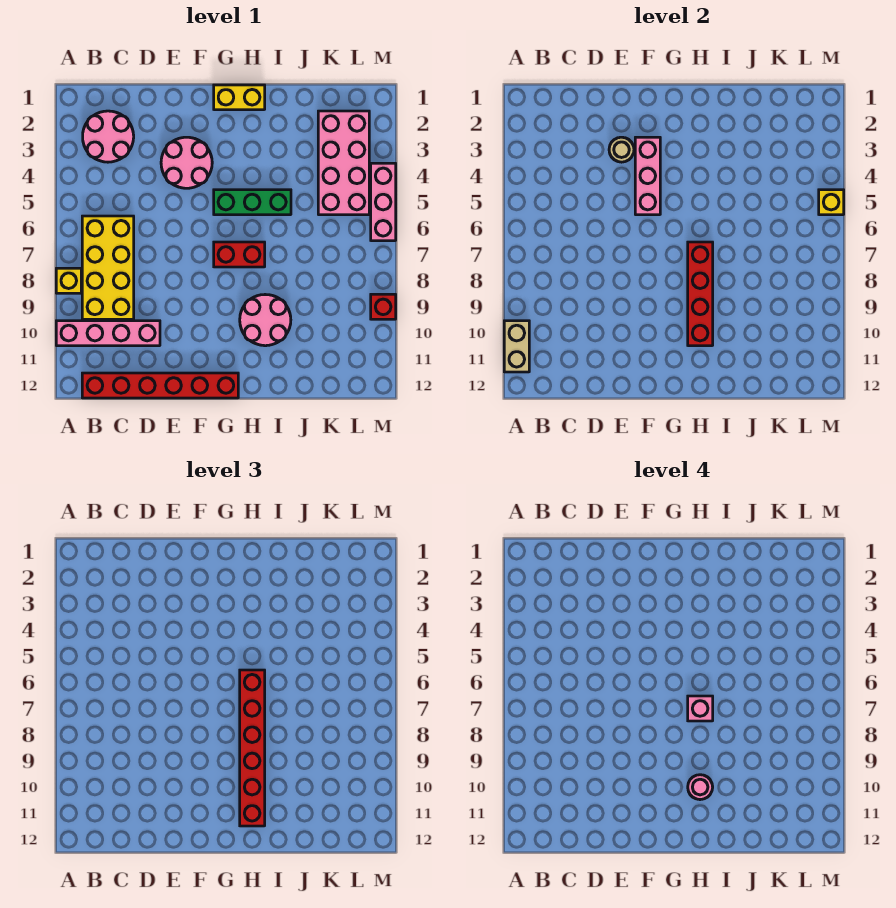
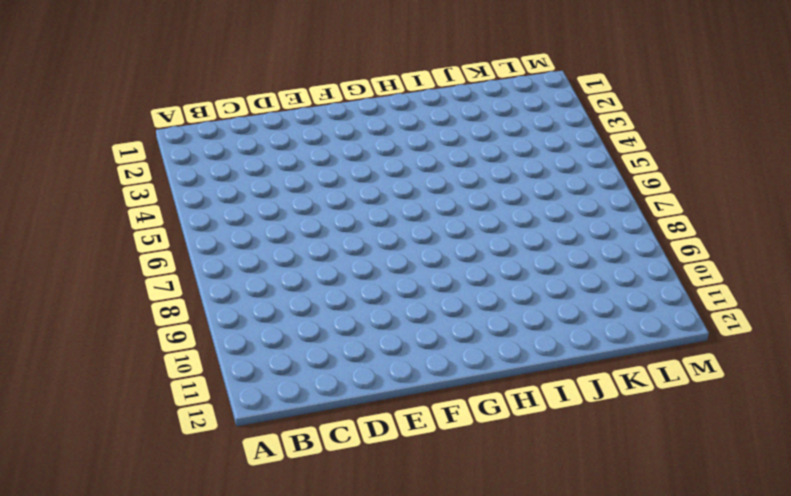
none -> yellow brick A8 level 1
none -> pink brick A10:D10 level 1
none -> pink round brick B2:C3 level 1

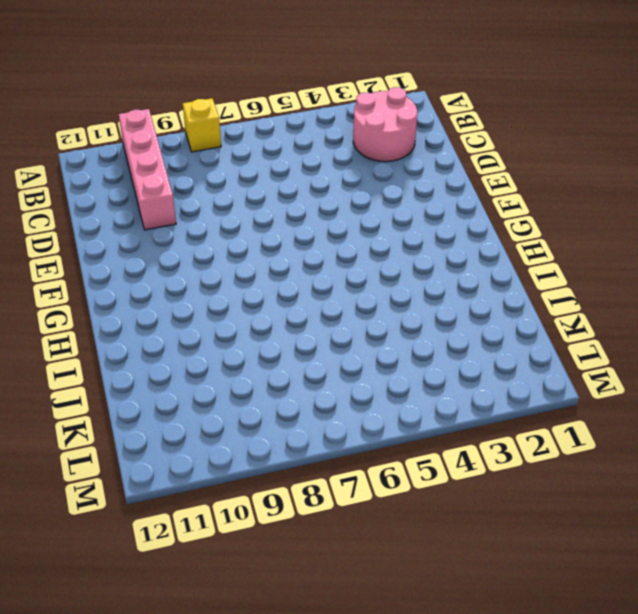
none -> yellow brick B6:C9 level 1
none -> red brick B12:G12 level 1
none -> pink round brick E3:F4 level 1

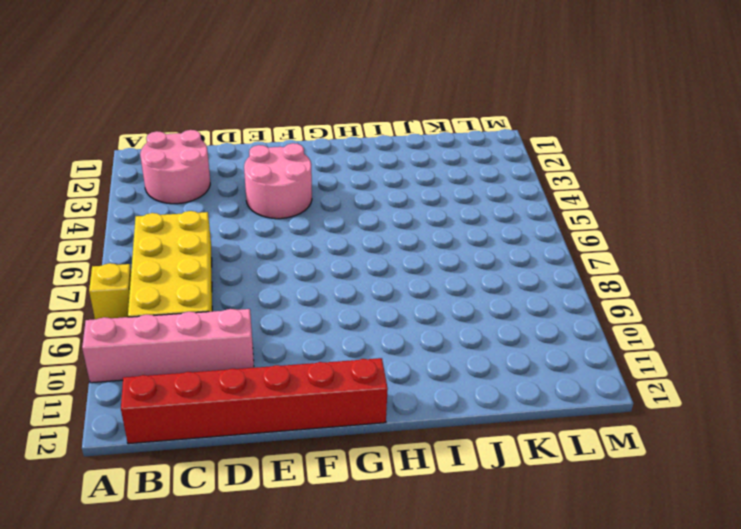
none -> yellow brick G1:H1 level 1
none -> green brick G5:I5 level 1
none -> red brick G7:H7 level 1

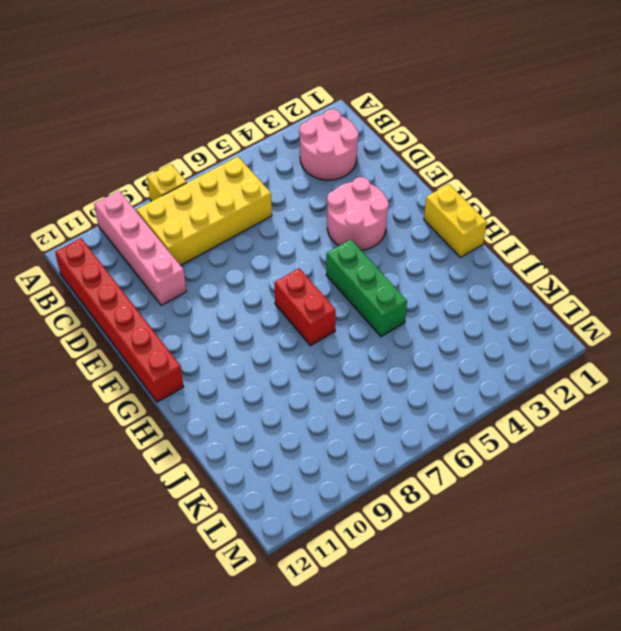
none -> pink round brick H9:I10 level 1
none -> pink brick K2:L5 level 1
none -> pink brick M4:M6 level 1

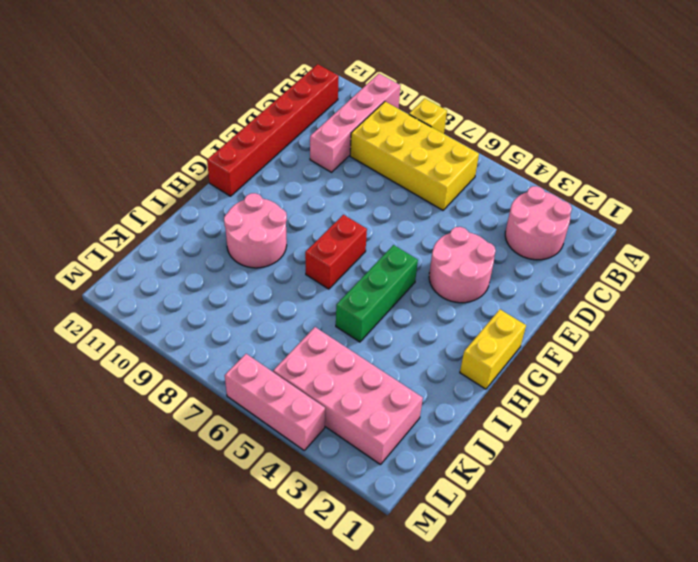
none -> red brick M9 level 1
none -> tan brick A10:A11 level 2
none -> tan round brick E3 level 2

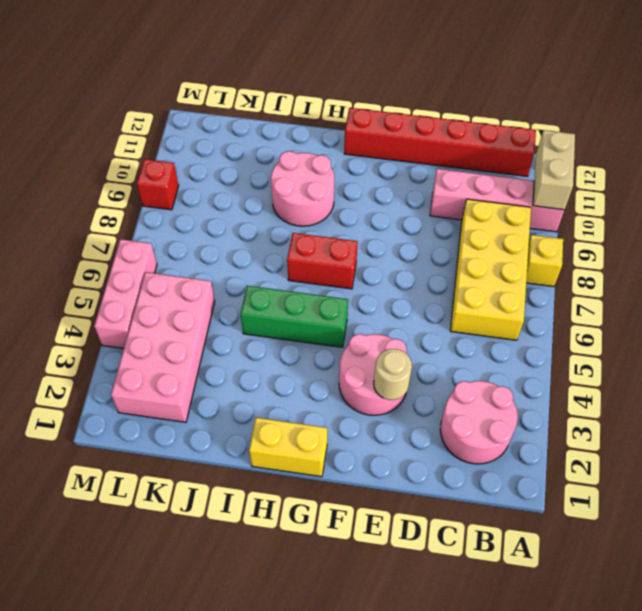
none -> pink brick F3:F5 level 2
none -> red brick H7:H10 level 2
none -> yellow brick M5 level 2

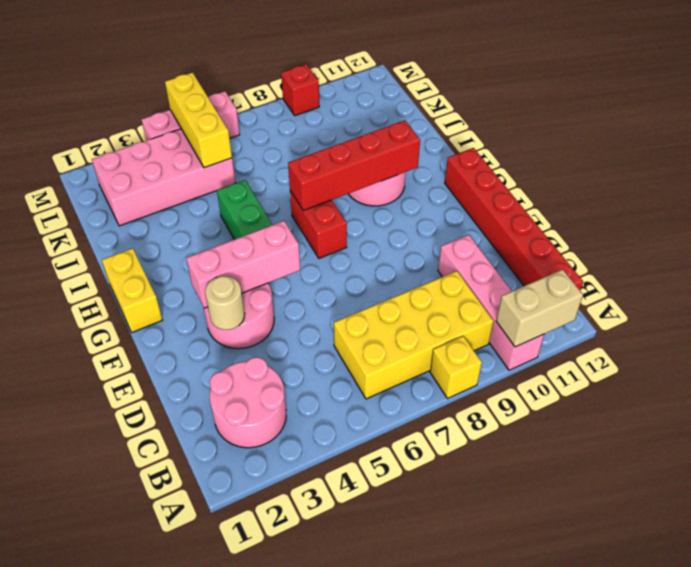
yellow brick K5:M5 level 2 -> yellow brick M5 level 2
none -> red brick H6:H11 level 3
none -> pink brick H7 level 4
none -> pink round brick H10 level 4

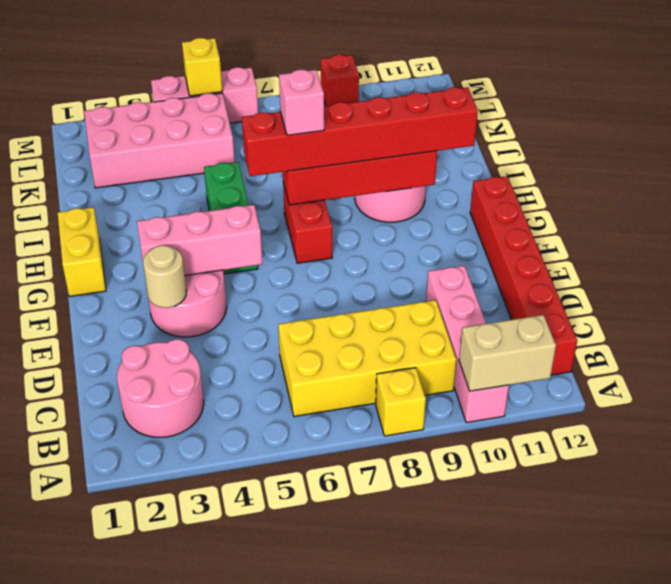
none -> pink round brick H10 level 4

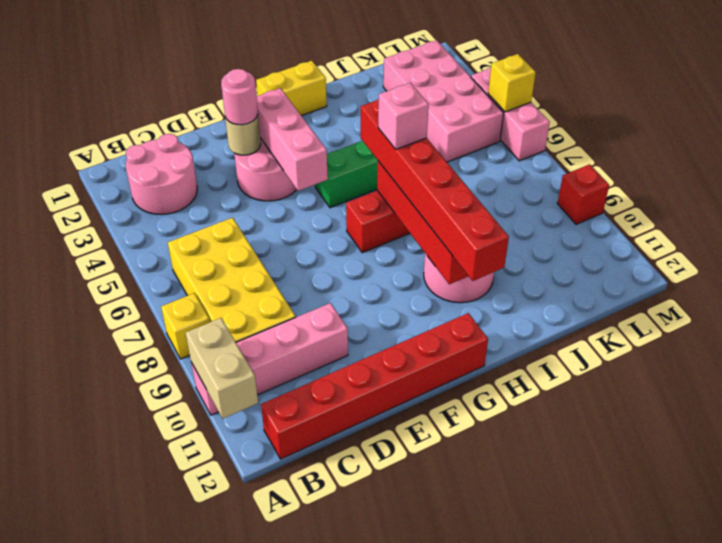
pink round brick E3 level 3 -> pink round brick H10 level 4

